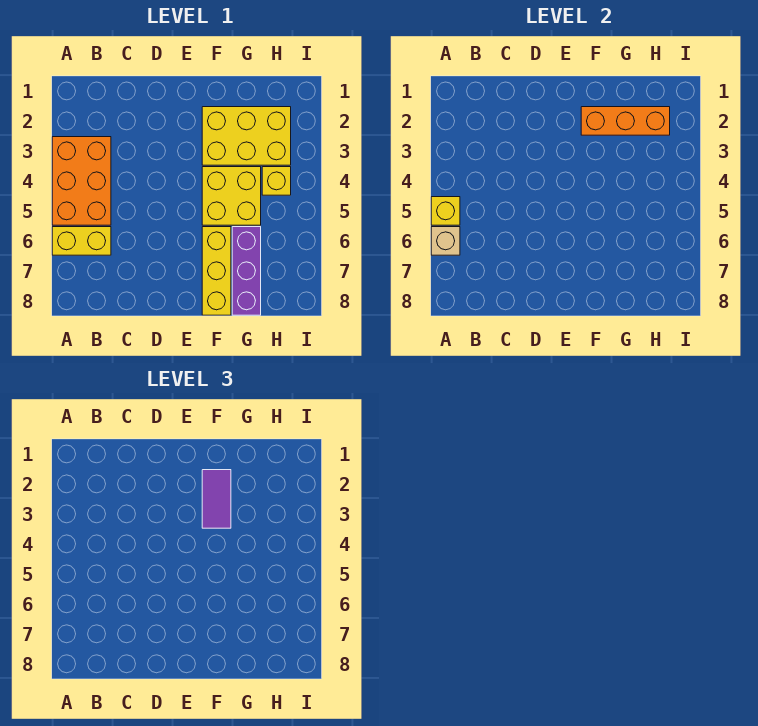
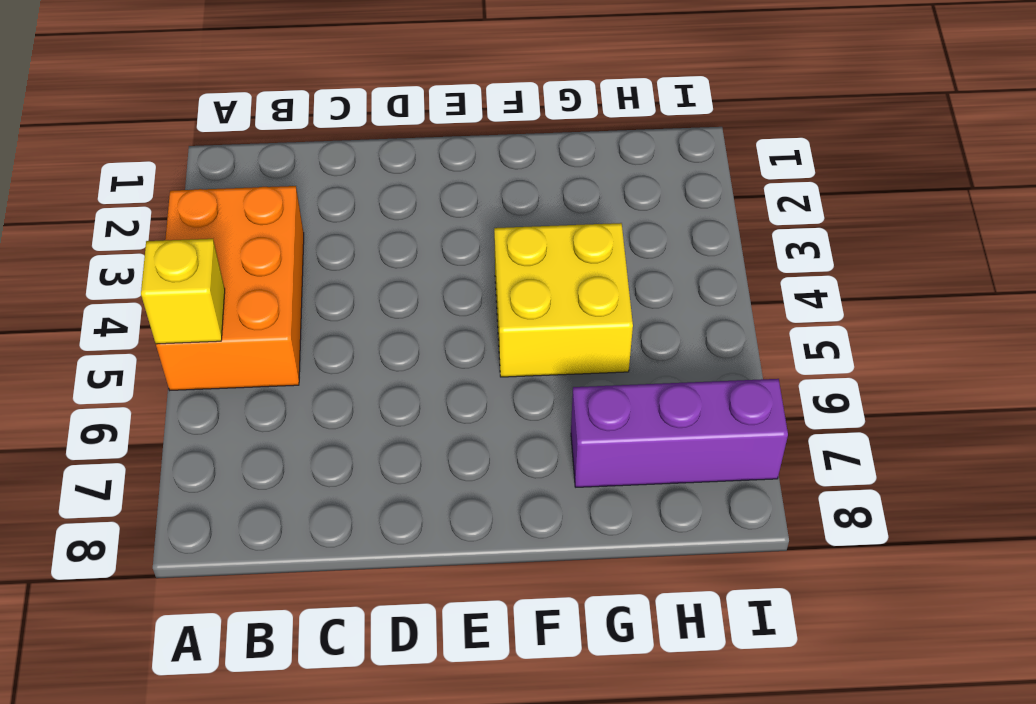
purple brick G7:I7 level 1 -> purple brick G6:G8 level 1
none -> yellow brick A6:B6 level 1
none -> yellow brick F2:H3 level 1

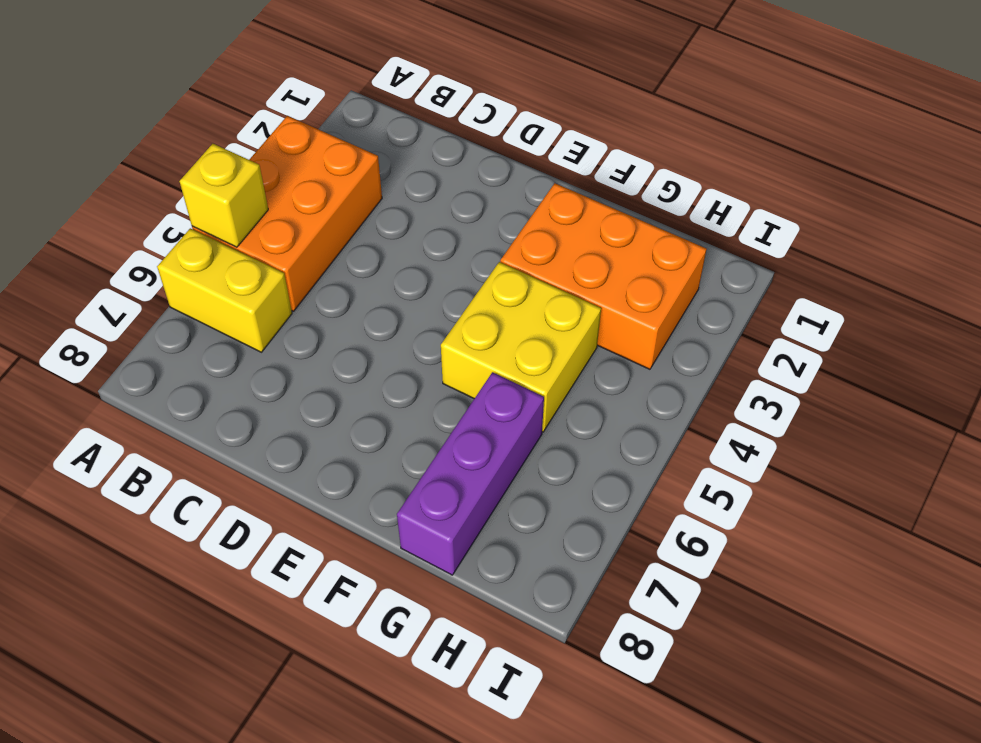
orange brick F2:H3 level 1 -> yellow brick F2:H3 level 1
none -> yellow brick F6:F8 level 1
none -> yellow brick H4 level 1

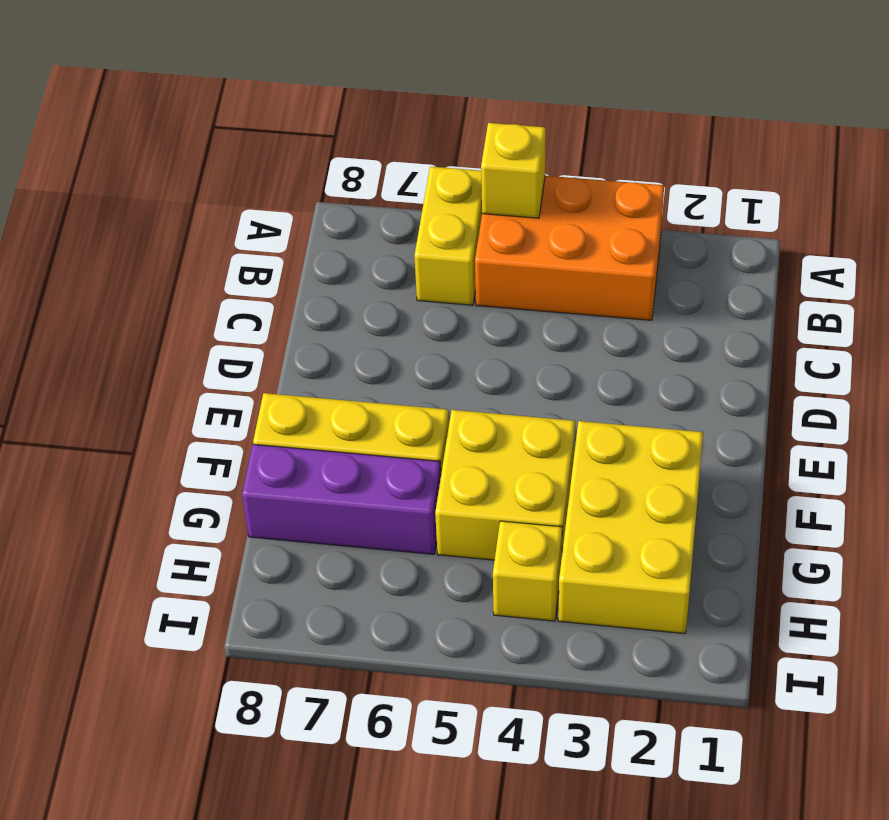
none -> tan brick A6 level 2
none -> orange brick F2:H2 level 2

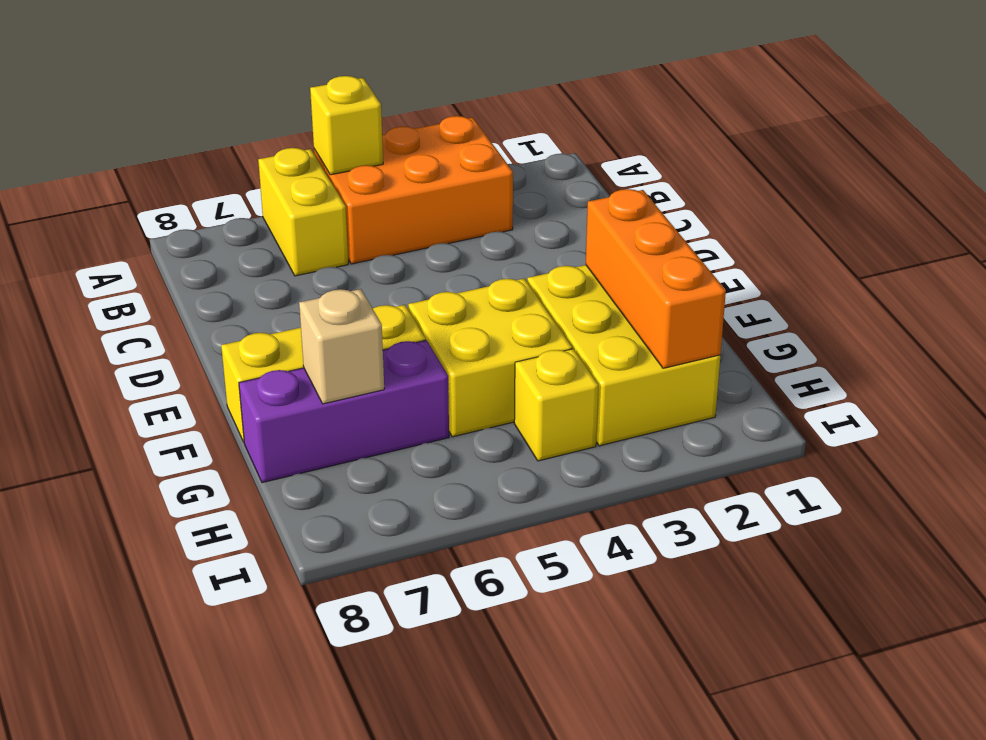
tan brick G7 level 2 -> tan brick A6 level 2
none -> purple tile F2:F3 level 3

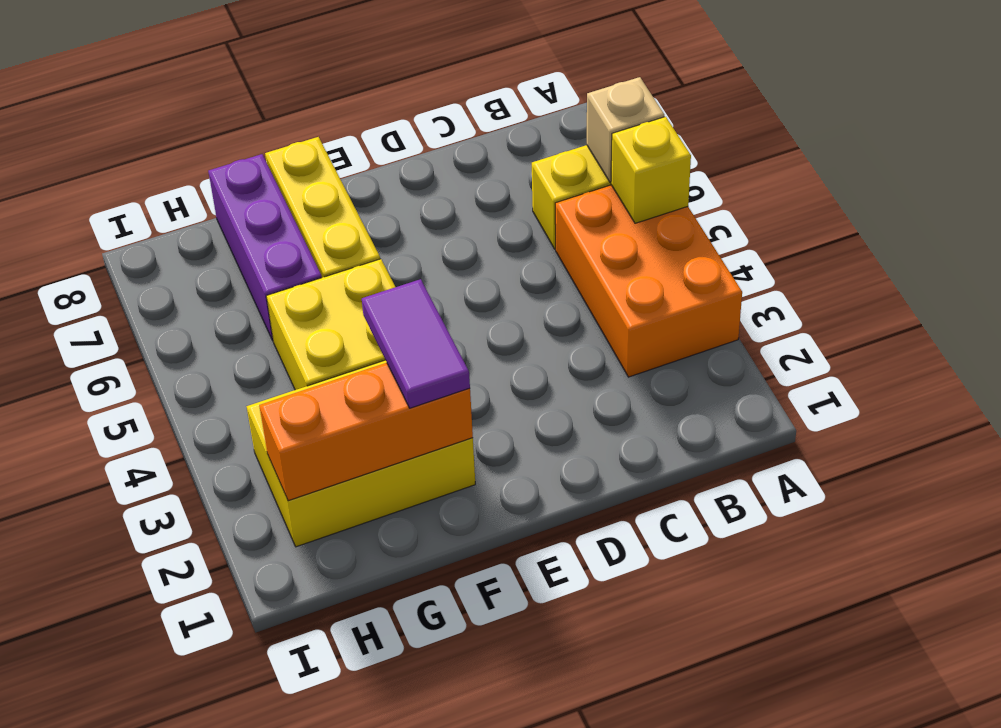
none -> yellow brick H4 level 1

